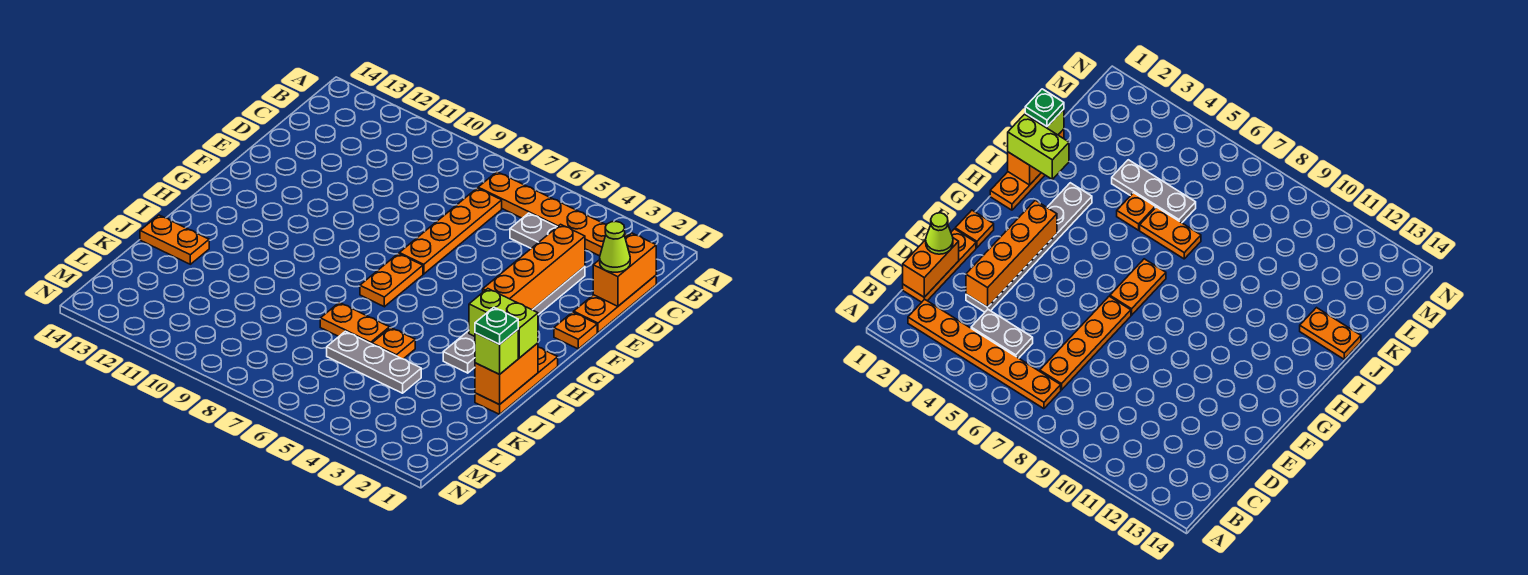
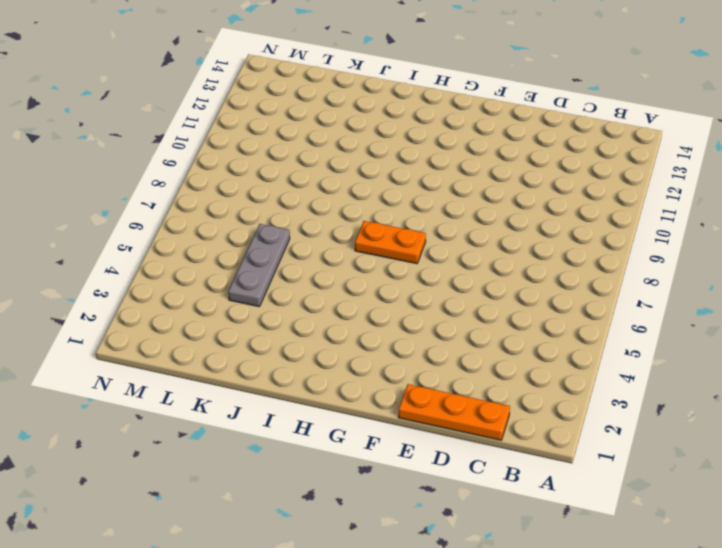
none -> orange plate B2:B7 level 1
none -> grey plate C4:C5 level 1
none -> orange plate C7:F7 level 1

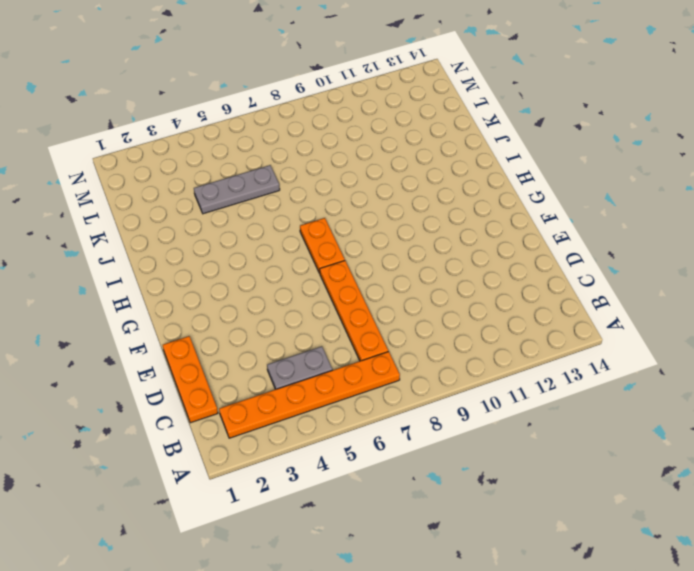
none -> grey plate D3:I3 level 1
none -> orange plate F1 level 1
none -> orange plate H1:J1 level 1

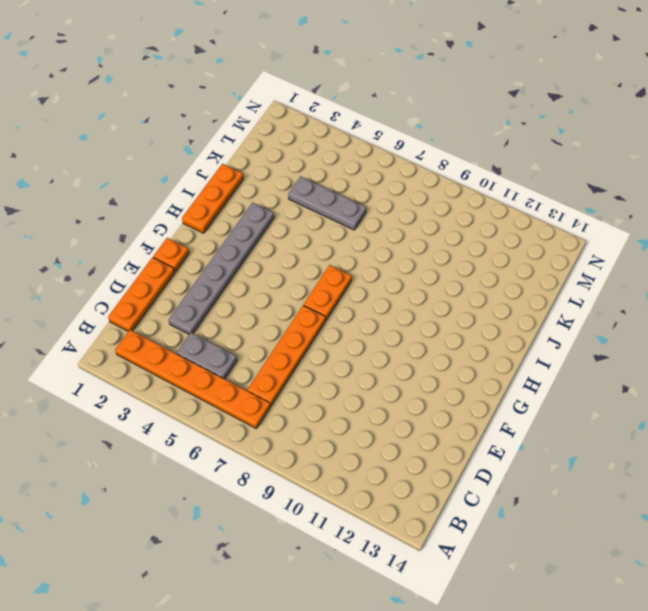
none -> orange plate J5 level 1
none -> orange plate J6:J7 level 1
none -> orange plate J13:J14 level 1

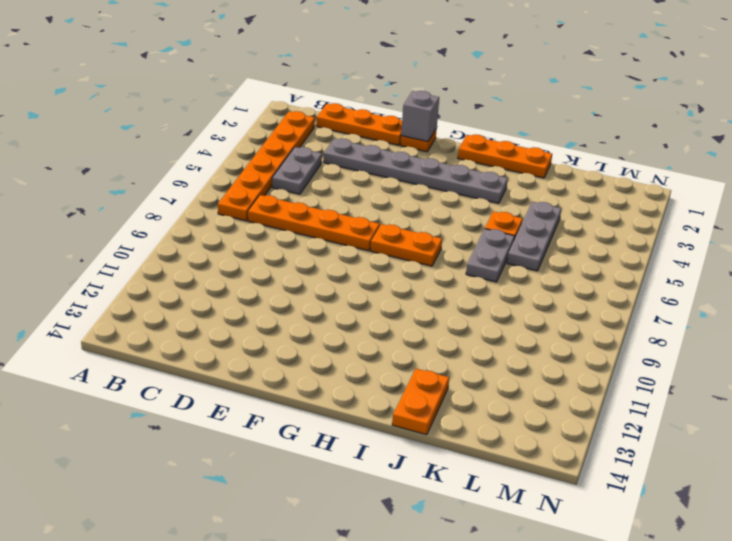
grey brick F1 level 2 -> none
grey plate J6:J7 level 1 -> orange plate J6:J7 level 1
none -> orange brick C1:D1 level 2
none -> orange brick D3:G3 level 2
none -> orange brick I1:J1 level 2

